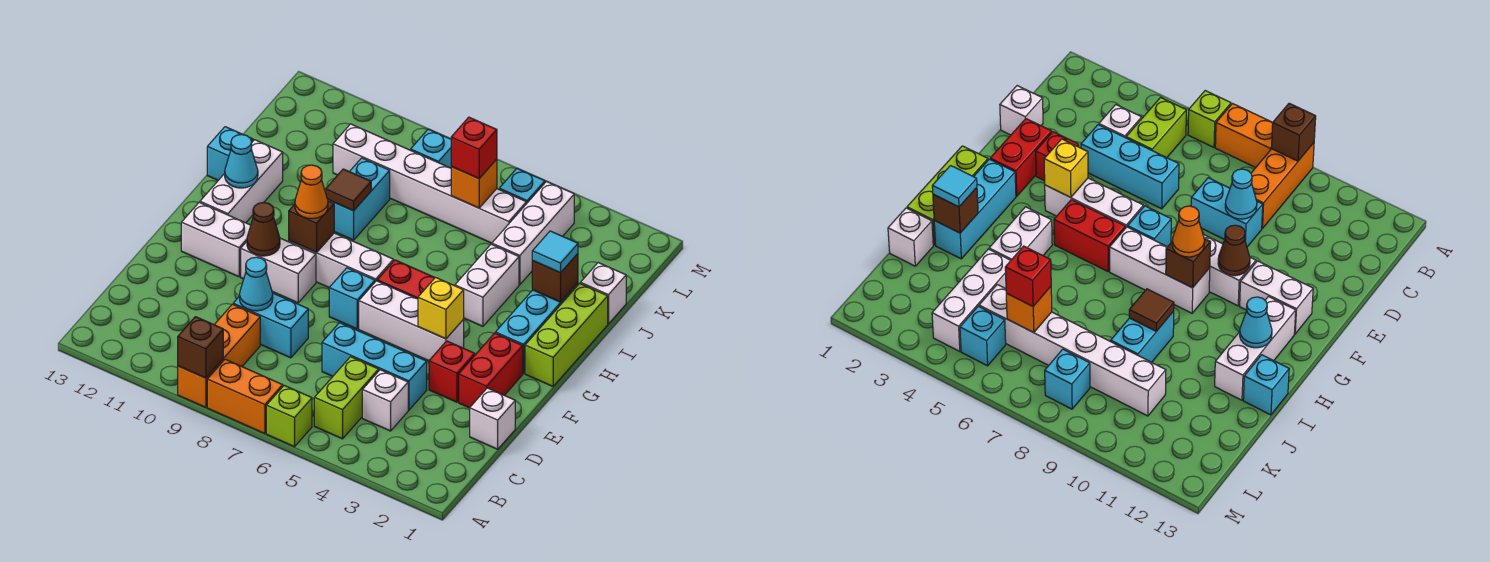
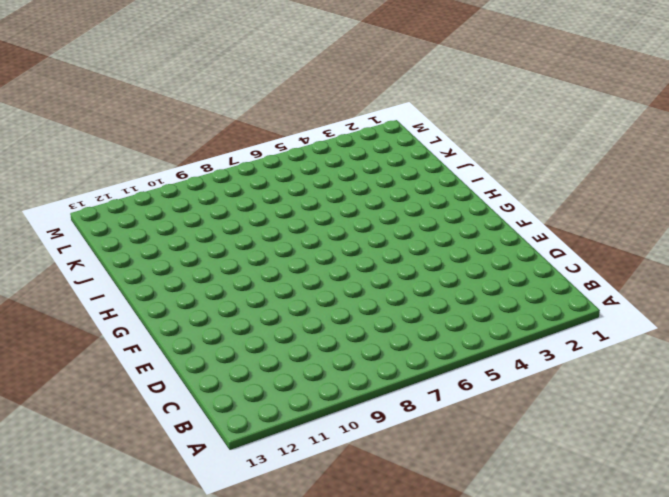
none -> lime brick A6 level 1
none -> orange brick A7:A8 level 1
none -> orange brick A9:C9 level 1
none -> lime brick B5:C5 level 1

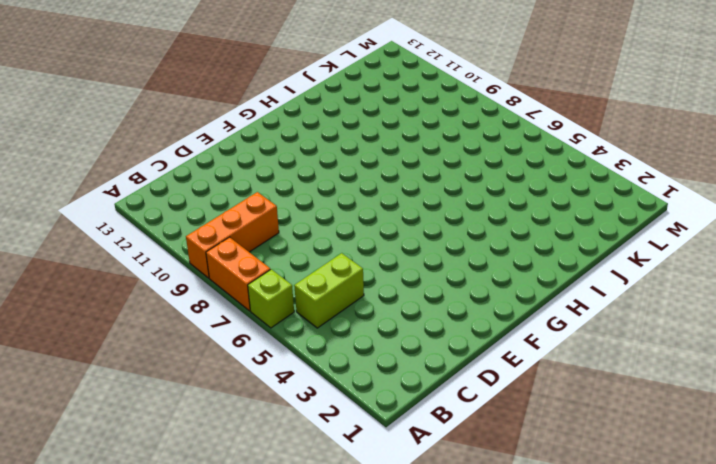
none -> white brick C4 level 1
none -> white brick D1 level 1
none -> cyan brick D4:D6 level 1
none -> cyan brick D8:D9 level 1

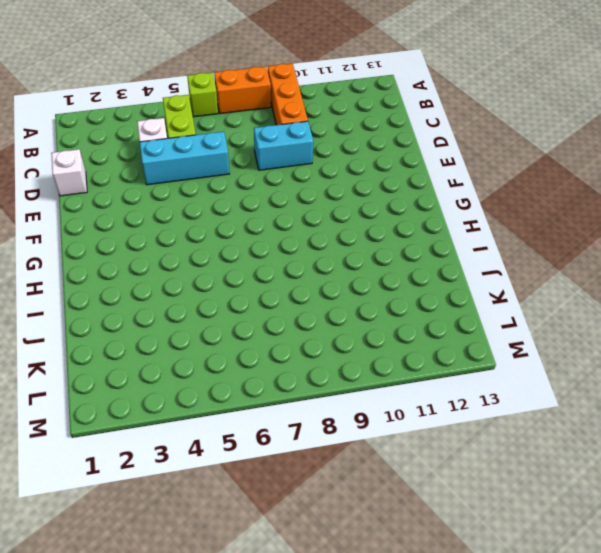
none -> red brick E2:F2 level 1
none -> red brick E3 level 1
none -> white brick F4:F6 level 1
none -> cyan brick F7 level 1

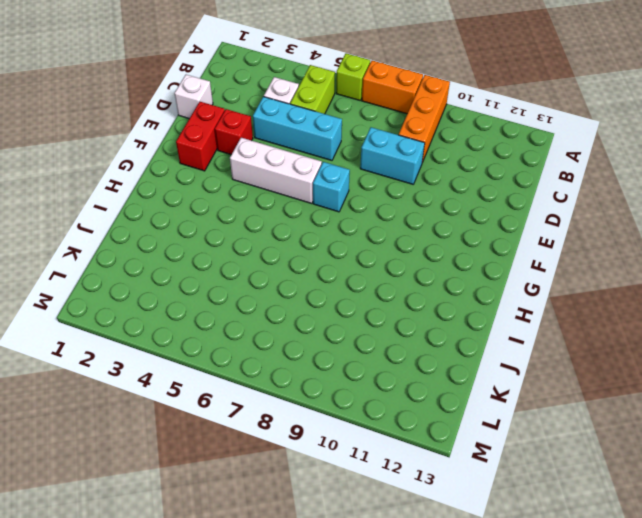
none -> white brick F9:F10 level 1
none -> white brick F11:F12 level 1
none -> lime brick G1:I1 level 1
none -> cyan brick G2:I2 level 1

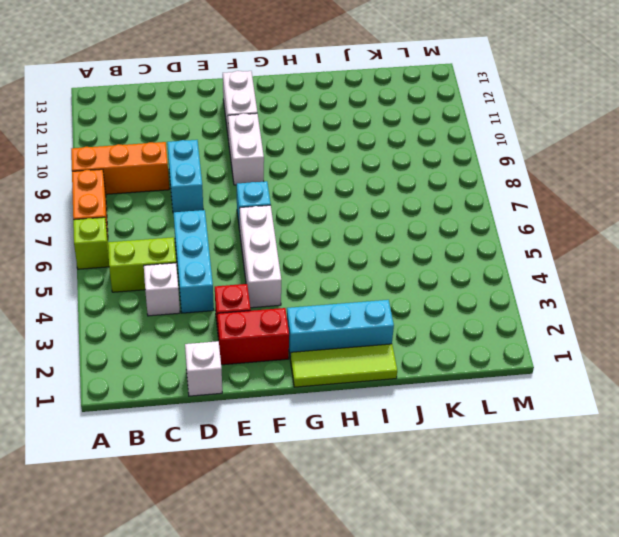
lime tile G1:I1 level 1 -> lime brick G1:I1 level 1
none -> red brick G5:G6 level 1
none -> white brick G7:G9 level 1
none -> white brick G12:I12 level 1
none -> white brick H4:I4 level 1

